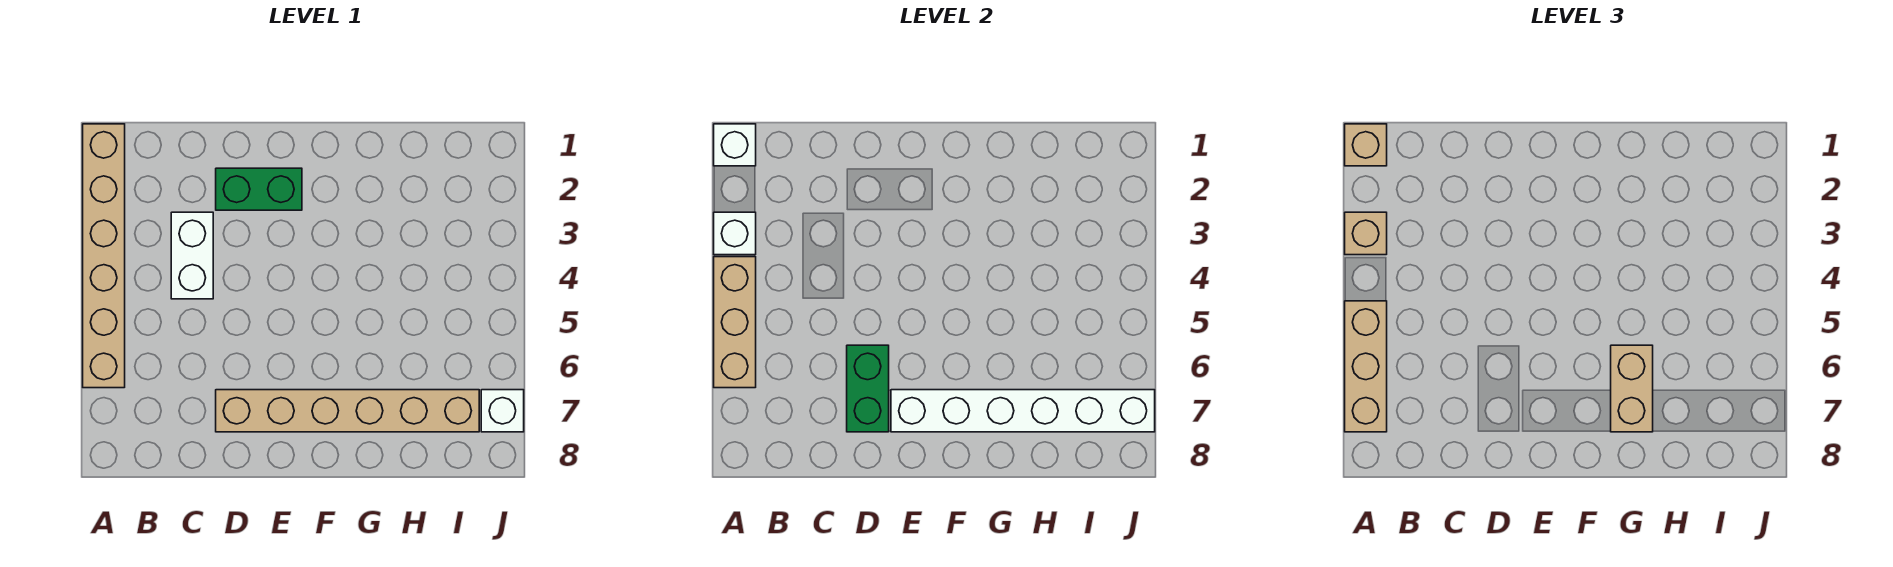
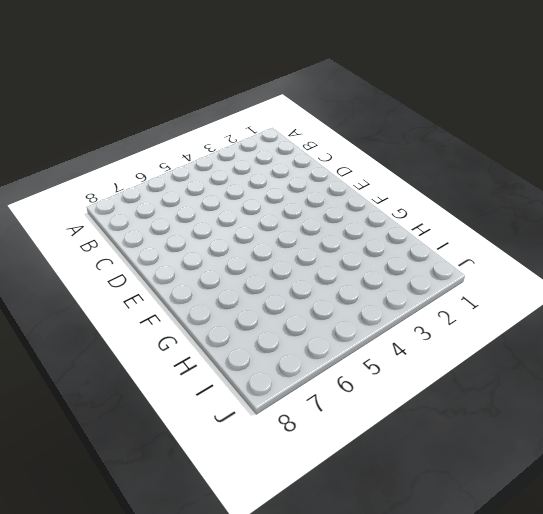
none -> tan brick A1:A6 level 1
none -> white brick C3:C4 level 1
none -> green brick D2:E2 level 1

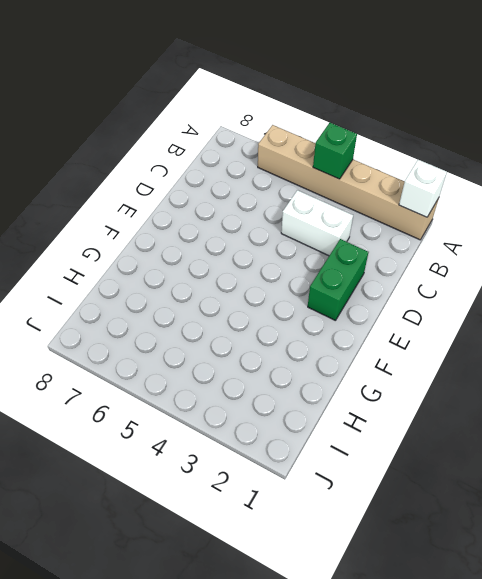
green brick A4 level 2 -> tan brick A4:A6 level 2
none -> tan brick D7:I7 level 1
none -> white brick J7 level 1
none -> white brick A3 level 2

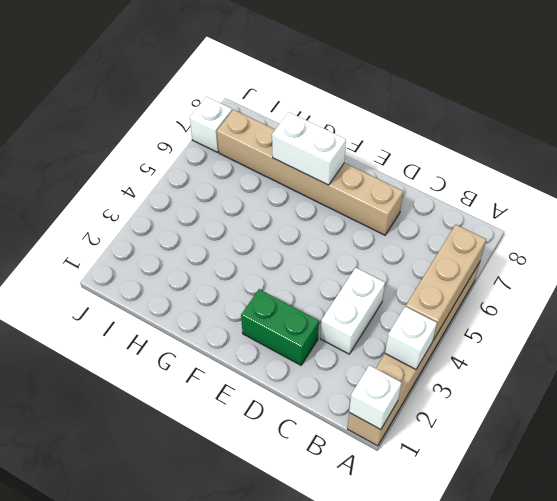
white brick F7:G7 level 2 -> white brick E7:J7 level 2
none -> green brick D6:D7 level 2
none -> tan brick A1 level 3
none -> tan brick A3 level 3

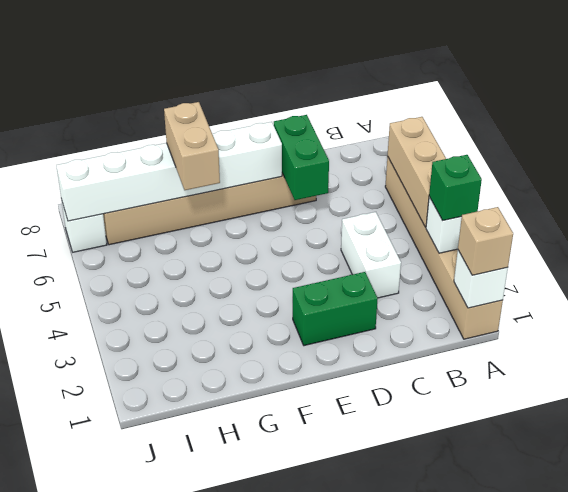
green brick A3 level 3 -> tan brick A3 level 3
none -> tan brick A5:A7 level 3

